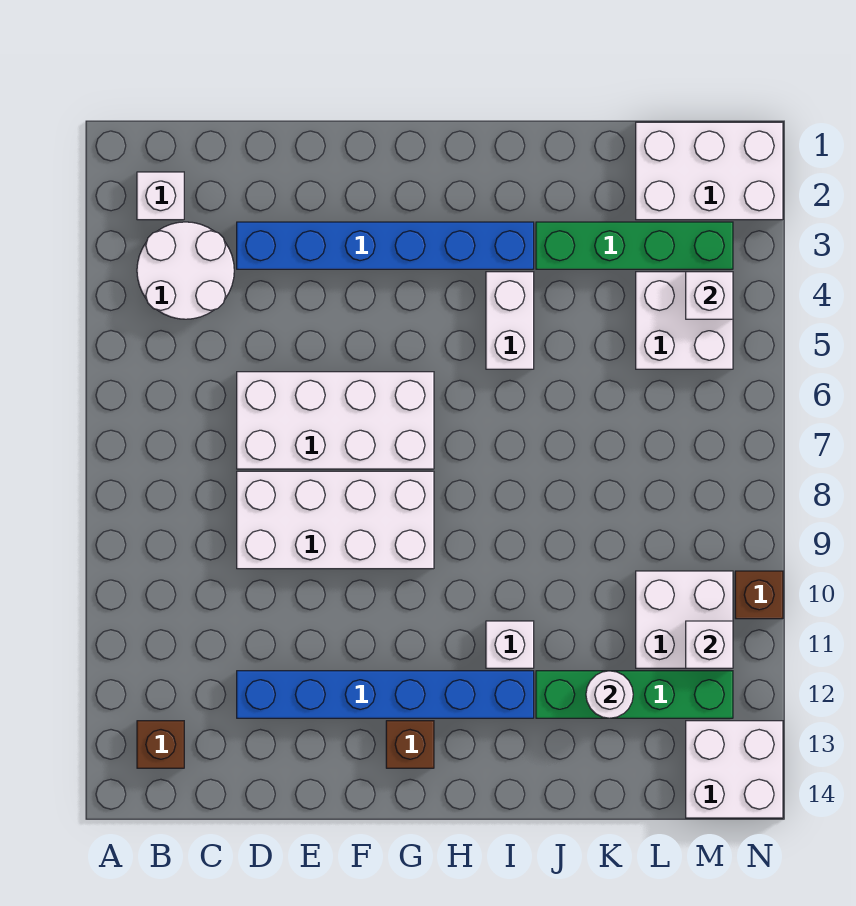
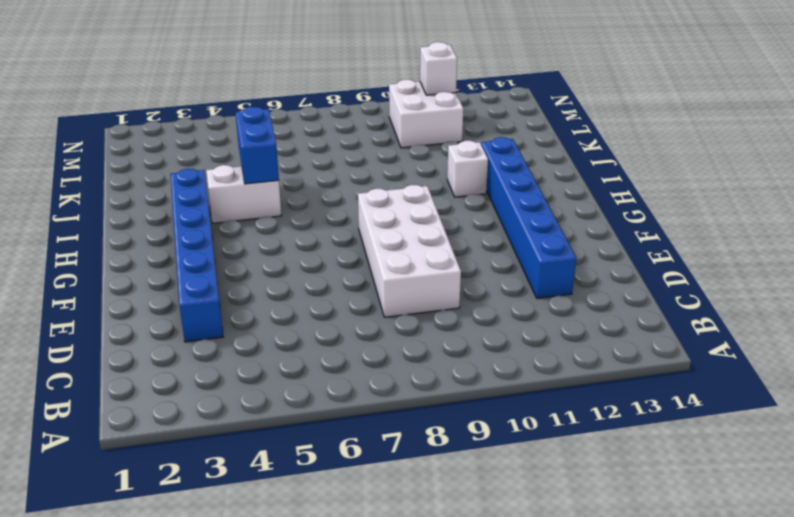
blue brick I5:J5 level 2 -> none
none -> white brick B2 level 1
none -> white round brick B3:C4 level 1
none -> brown brick B13 level 1

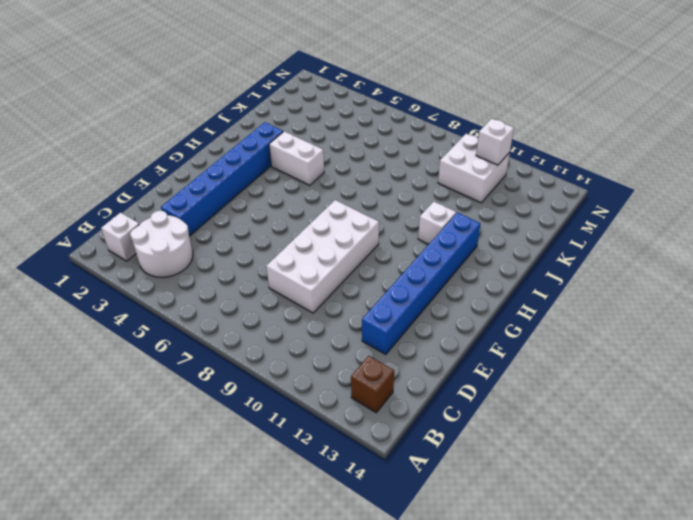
none -> white brick D6:G7 level 1
none -> brown brick G13 level 1
none -> green brick J3:M3 level 1

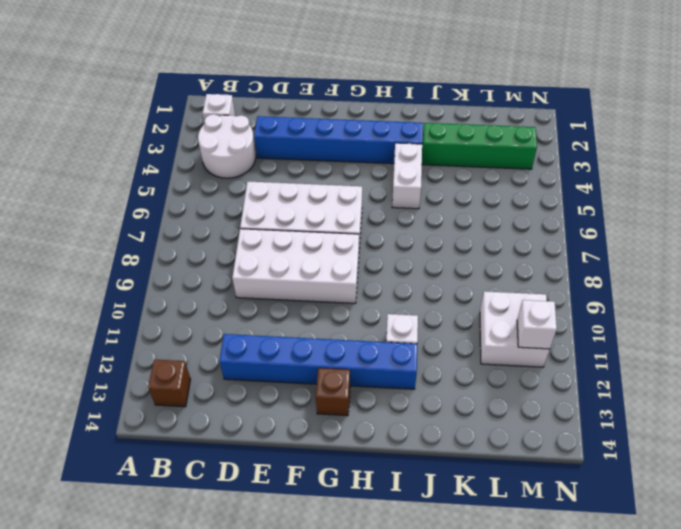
none -> green brick J12:M12 level 1
none -> white brick L1:N2 level 1
none -> white brick L4:M5 level 1

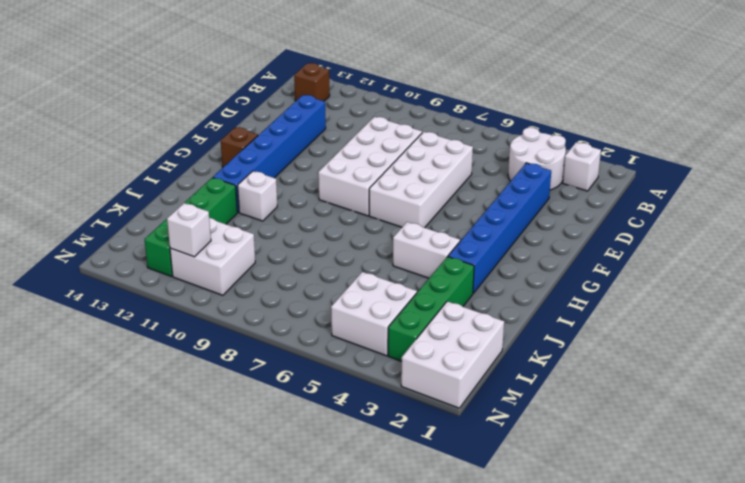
none -> white brick M13:N14 level 1
none -> brown brick N10 level 1
none -> white round brick K12 level 2

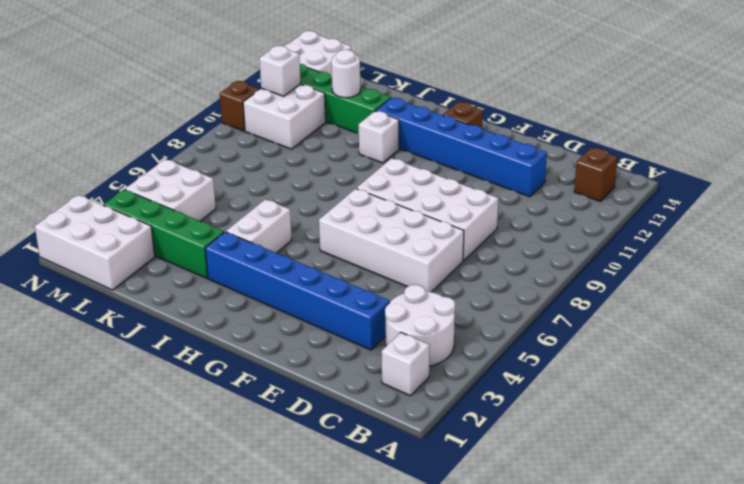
none -> white brick M4 level 2

